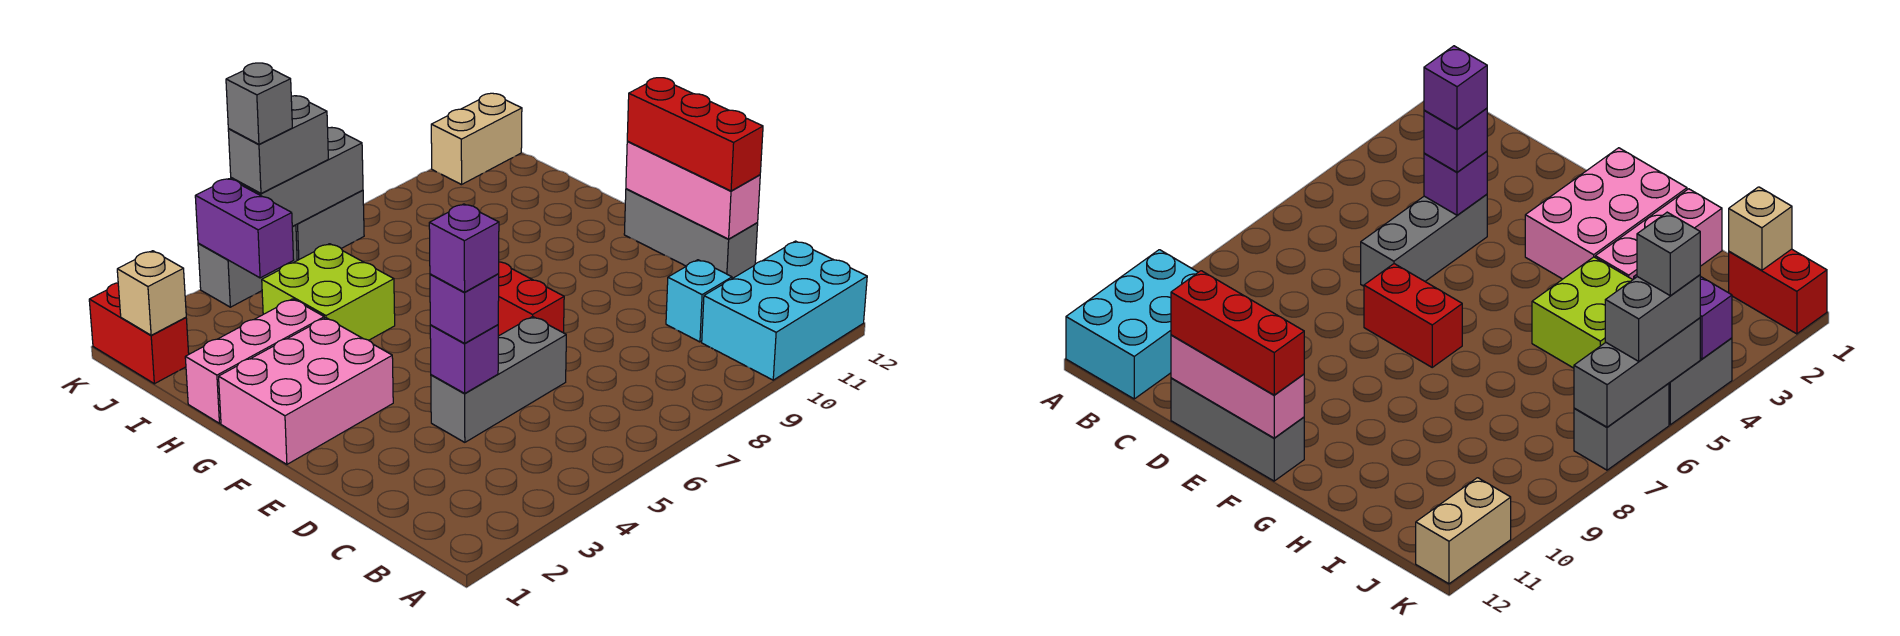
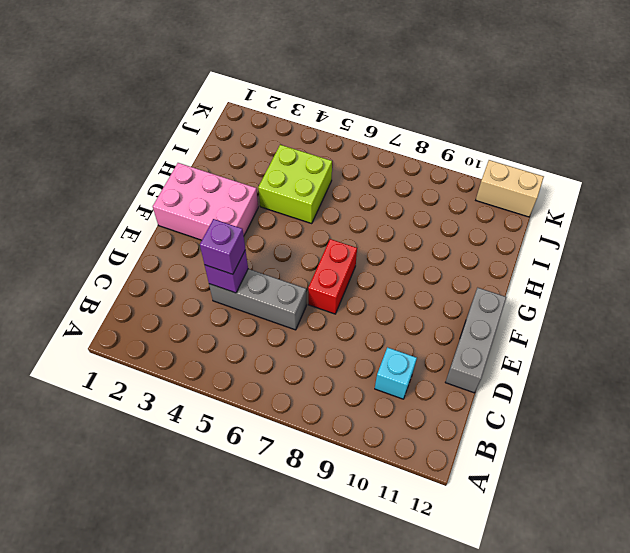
none -> cyan brick A10:B12 level 1
none -> pink brick H1:H3 level 1
none -> red brick J1:K1 level 1

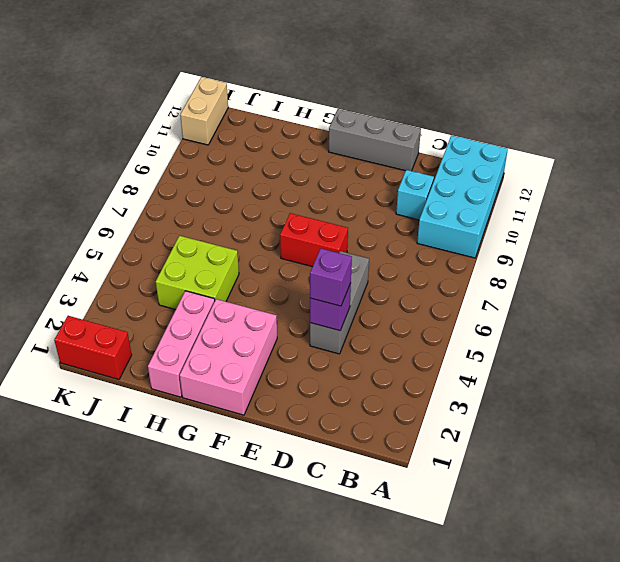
cyan brick A9:B12 level 1 -> cyan brick A10:B12 level 1
none -> grey brick K4:K5 level 1
none -> grey brick K6:K7 level 1
none -> pink brick D12:F12 level 2

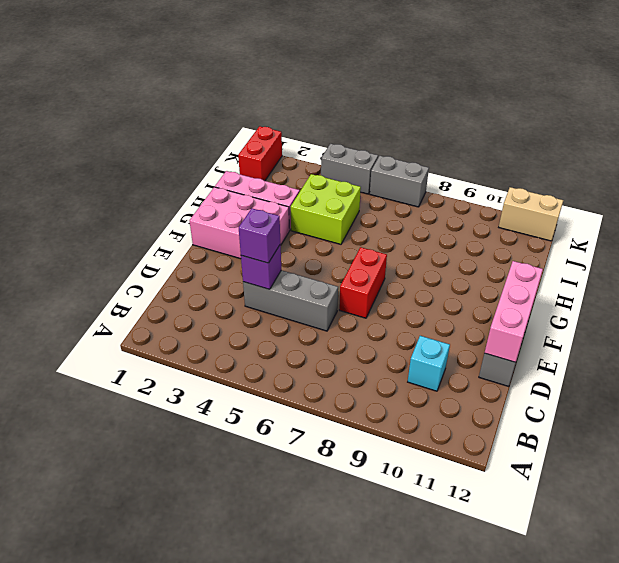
none -> cyan brick A10:B12 level 1
none -> tan brick J1 level 2
none -> purple brick J4:K4 level 2

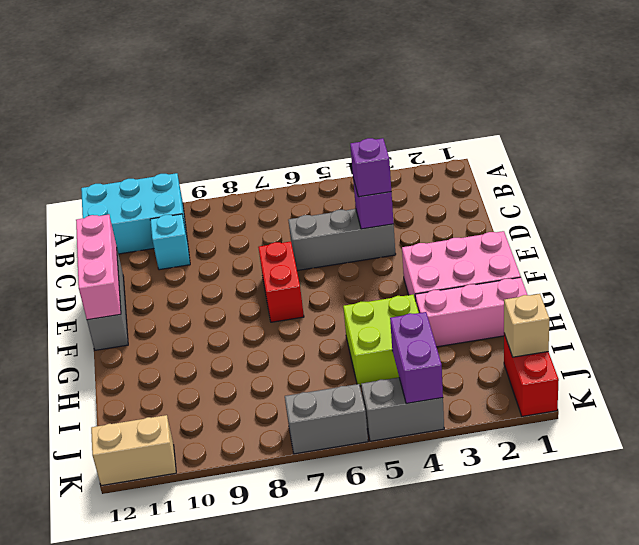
none -> grey brick K5:K7 level 2
none -> red brick D12:F12 level 3
none -> grey brick K5:K6 level 3

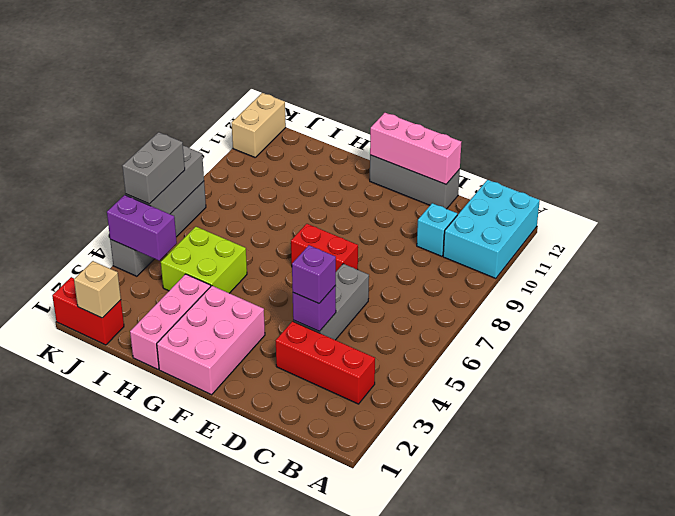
red brick B3:D3 level 1 -> red brick D12:F12 level 3
none -> purple brick D4 level 4
none -> grey brick K5 level 4

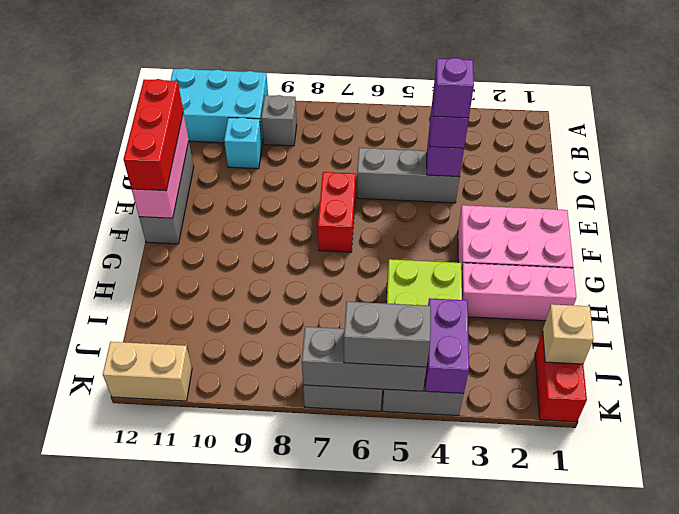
grey brick B9 level 1 -> grey brick K5 level 4

